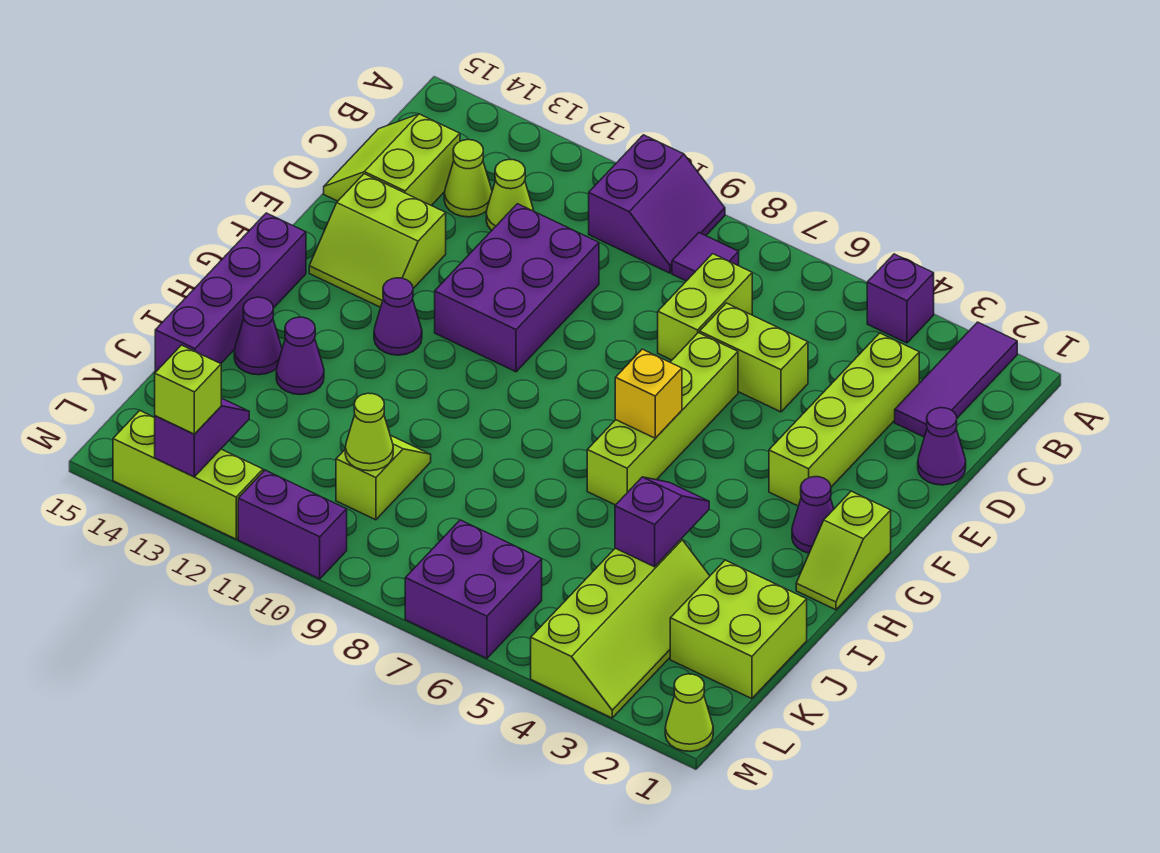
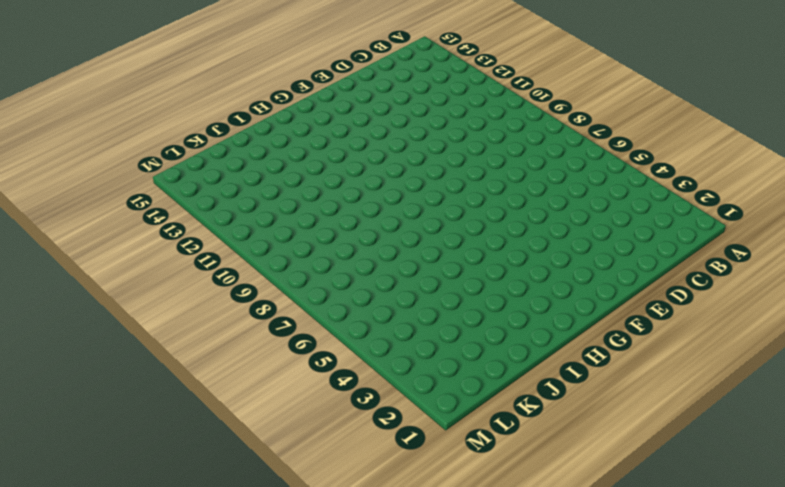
none -> purple tile A2:C2 level 1
none -> purple brick A4 level 1
none -> purple slope A9:B10 level 1 top 10
none -> purple tile B8 level 1

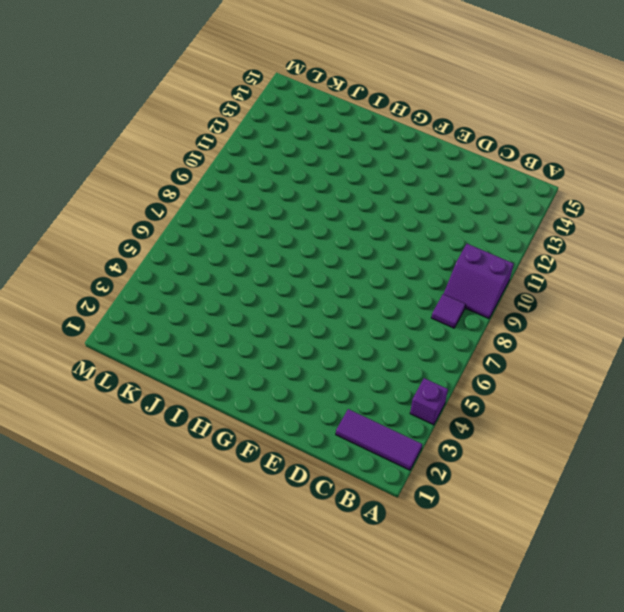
none -> lime brick C3:F3 level 1
none -> lime brick C7:D7 level 1
none -> lime cone C12 level 1
none -> lime cone C13 level 1

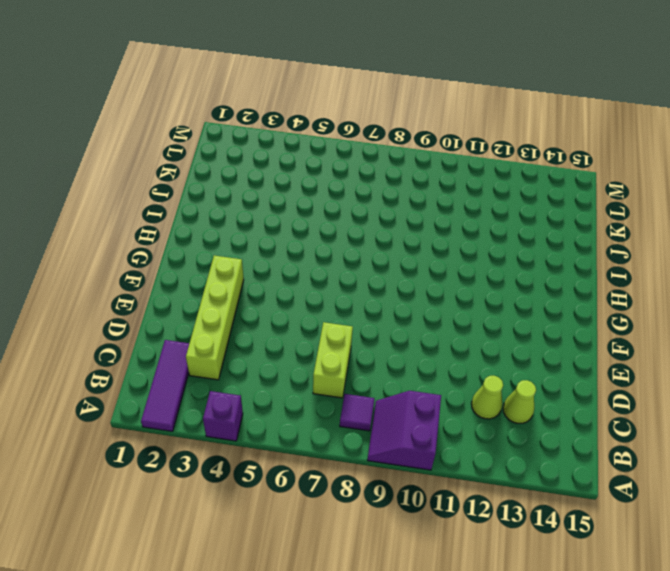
none -> lime slope C14:D15 level 1 top 14
none -> purple cone D1 level 1
none -> lime brick D5:D6 level 1
none -> purple brick D10:F11 level 1

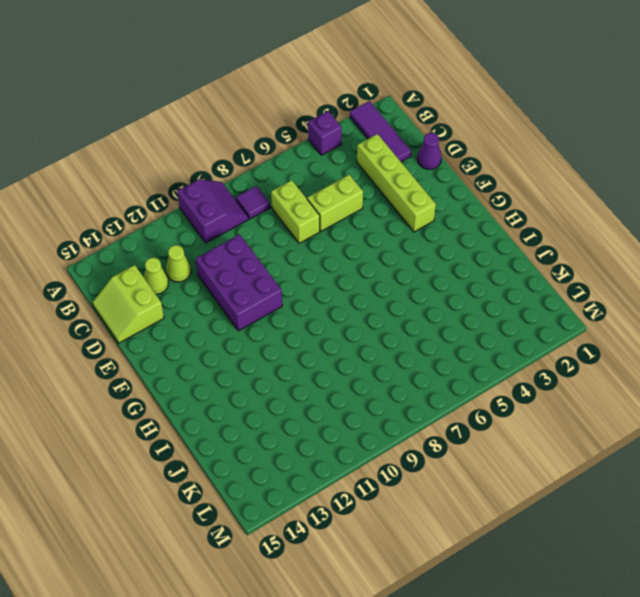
none -> lime brick E6:H6 level 1
none -> lime slope E13:F14 level 1 top E
none -> lime slope G1:H1 level 1 top G
none -> purple cone G2 level 1

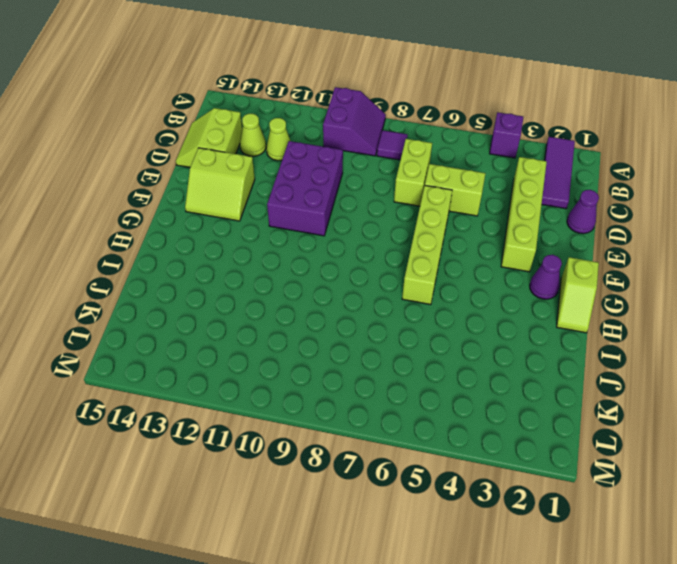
none -> purple cone G12 level 1
none -> purple brick G15:J15 level 1
none -> purple cone I13 level 1
none -> purple cone I14 level 1

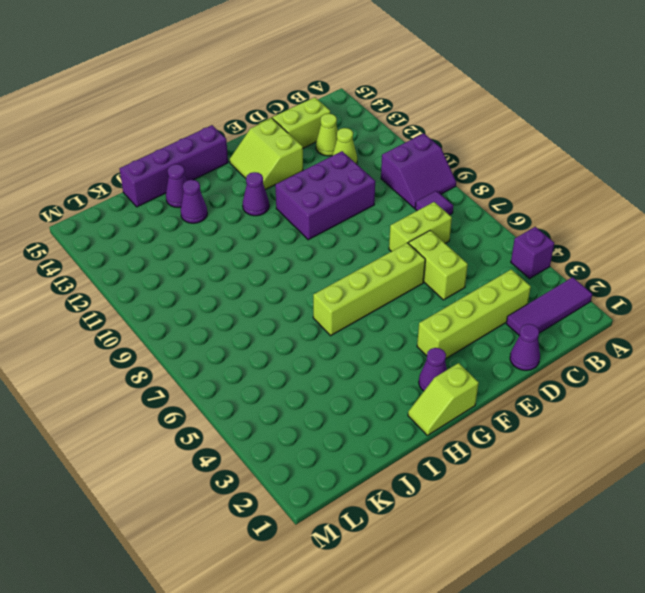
none -> lime brick J1:K2 level 1
none -> lime slope J3:M4 level 1 top 4
none -> lime slope J10:K10 level 1 top K
none -> purple brick L6:M7 level 1

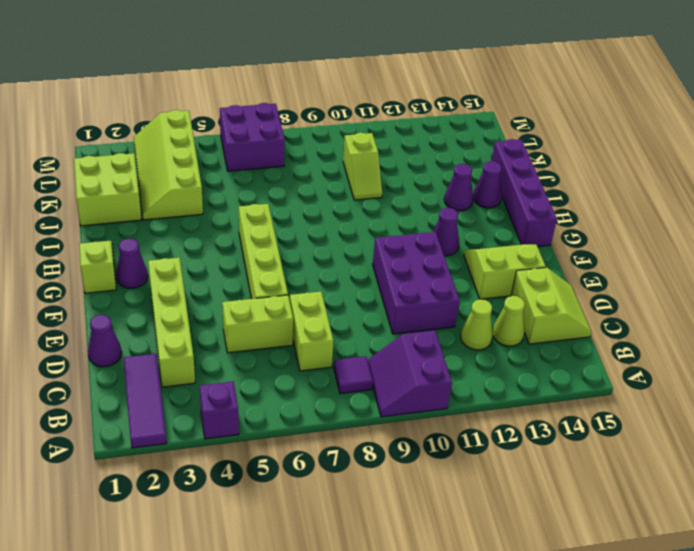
none -> lime cone M1 level 1
none -> purple brick M10:M11 level 1
none -> lime brick M12:M14 level 1
none -> yellow brick G6 level 2

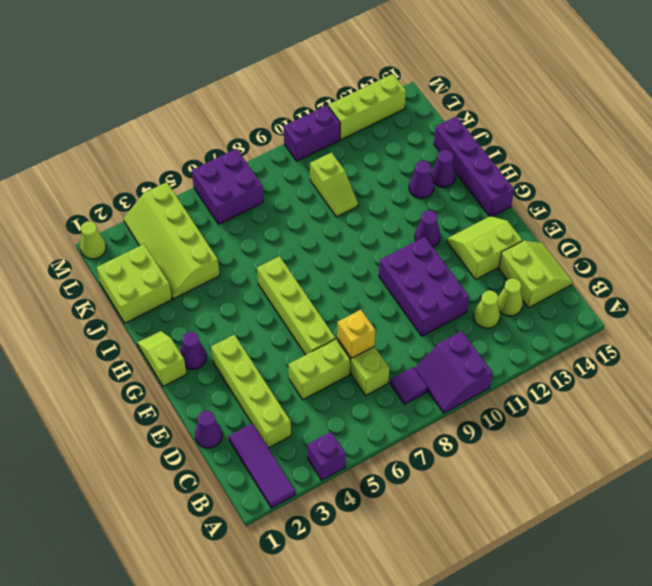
yellow brick D7 level 2 -> yellow brick G6 level 2
none -> purple slope I4:J4 level 2 top J
none -> lime cone K10 level 2
none -> purple slope L13:M13 level 2 top M
none -> lime brick M13 level 3

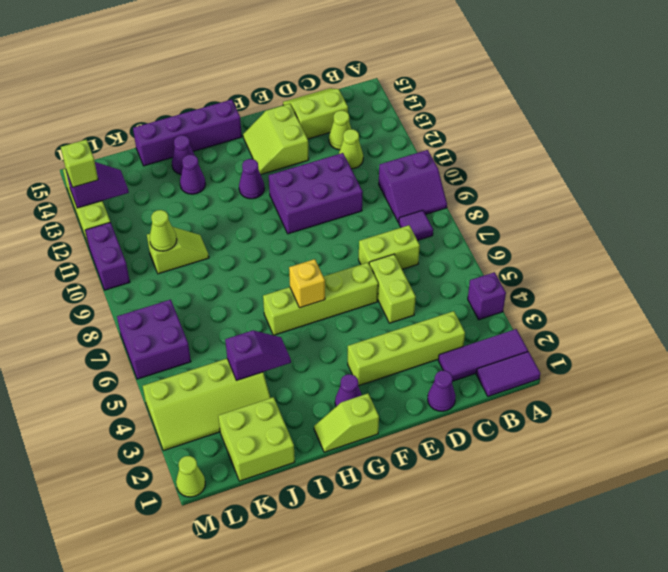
purple tile A1:B1 level 1 -> none

